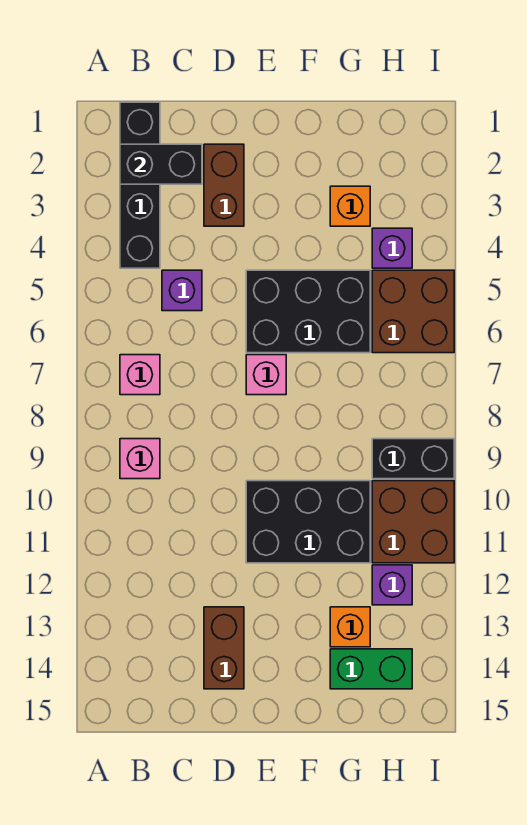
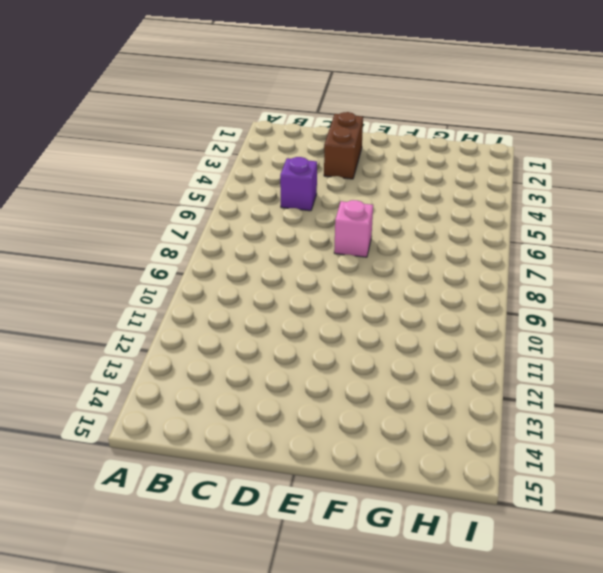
none -> black brick B1:B4 level 1
none -> pink brick B7 level 1
none -> pink brick B9 level 1

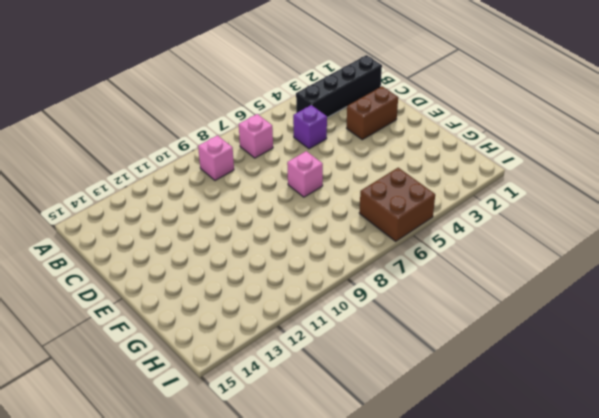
none -> brown brick D13:D14 level 1
none -> black brick E5:G6 level 1
none -> black brick E10:G11 level 1

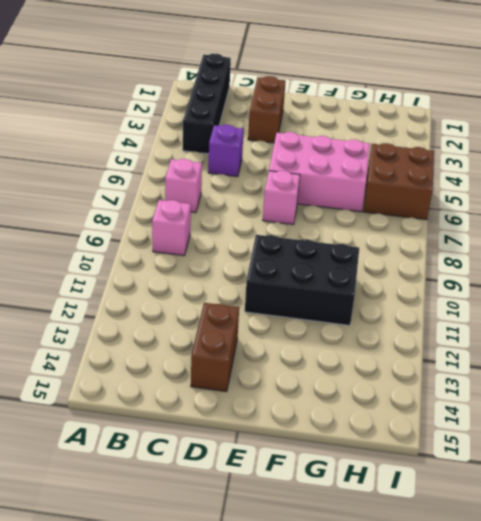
pink brick E5:G6 level 1 -> black brick E5:G6 level 1
none -> orange brick G3 level 1
none -> orange brick G13 level 1
none -> green brick G14:H14 level 1

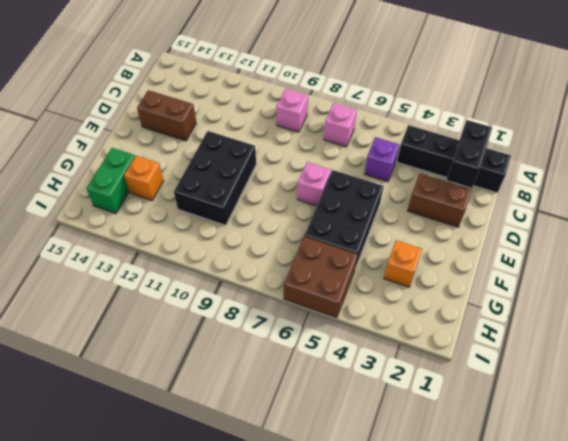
none -> purple brick H4 level 1
none -> black brick H9:I9 level 1
none -> brown brick H10:I11 level 1

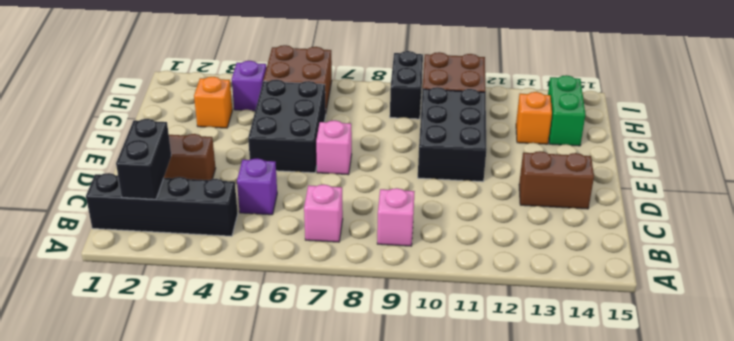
none -> purple brick H12 level 1

